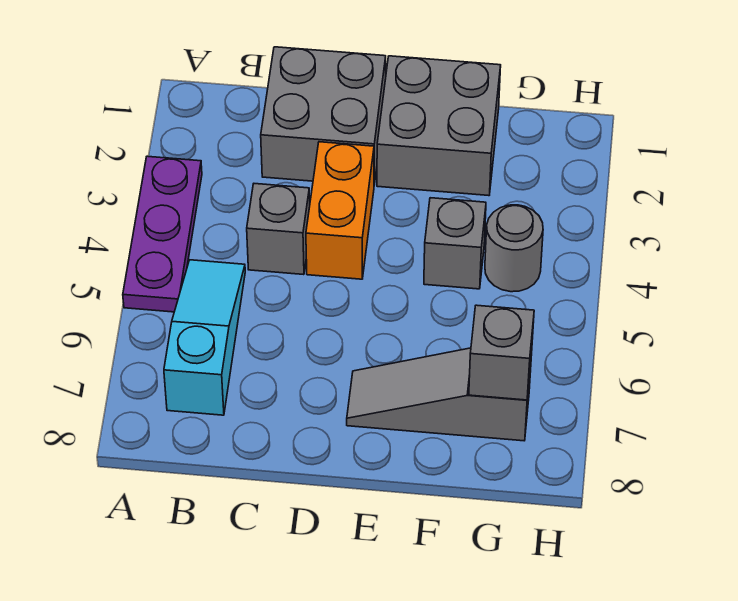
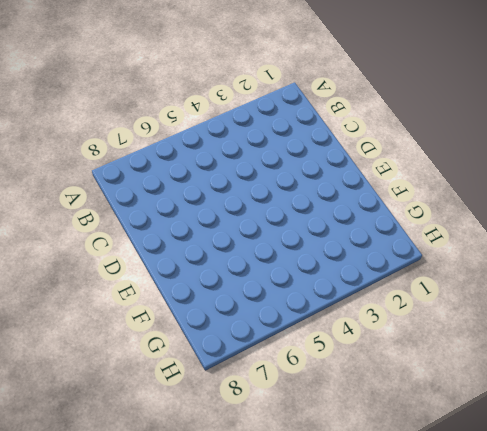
none -> purple plate A3:A5 level 1
none -> cyan slope B5:B7 level 1 top 7

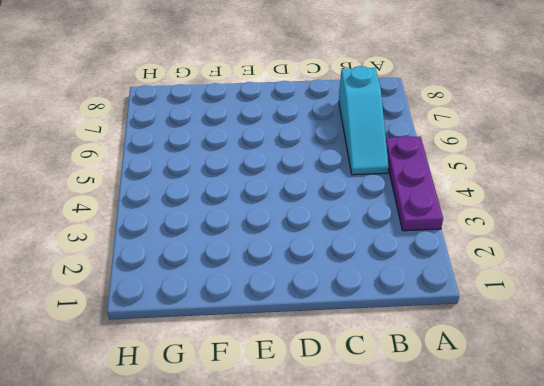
none -> grey brick C1:D2 level 1
none -> grey brick C4 level 1

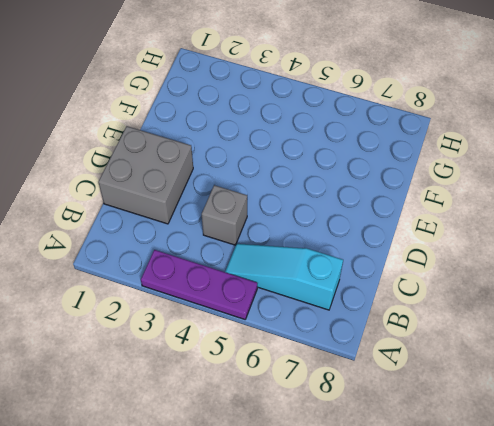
none -> orange brick D3:D4 level 1
none -> grey brick E1:F2 level 1

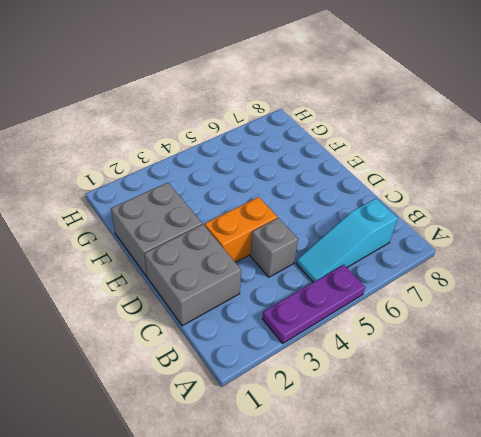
none -> grey slope E7:G7 level 1 top G
none -> grey brick F4 level 1

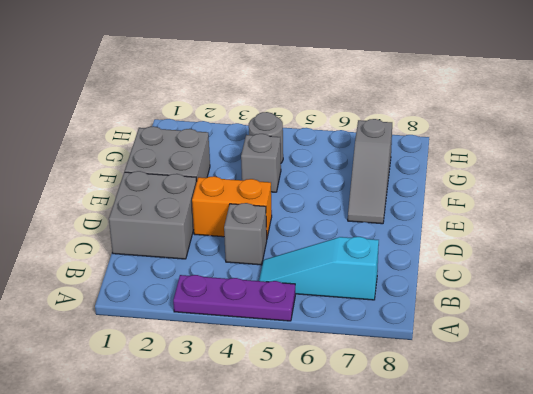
none -> grey brick G7 level 2

